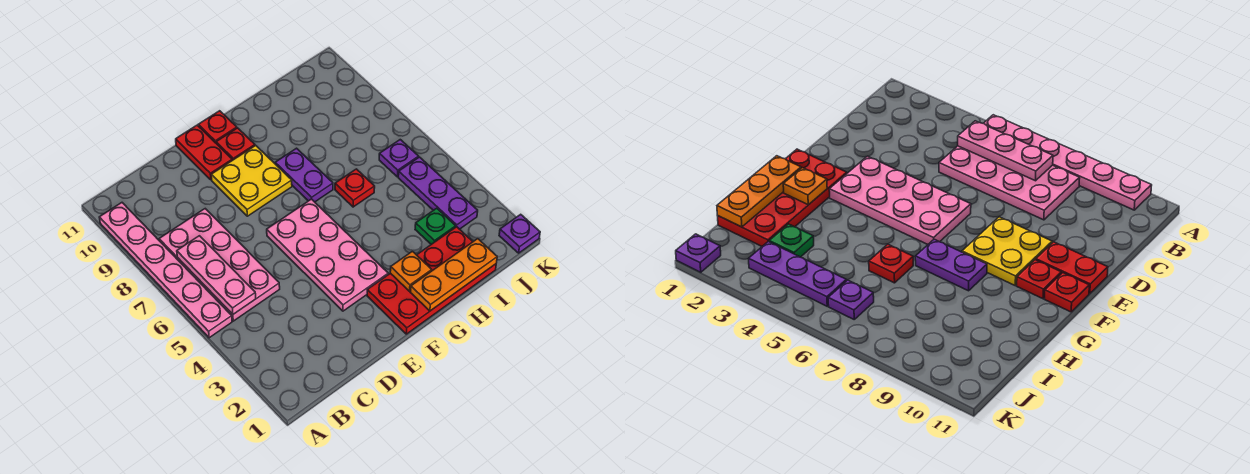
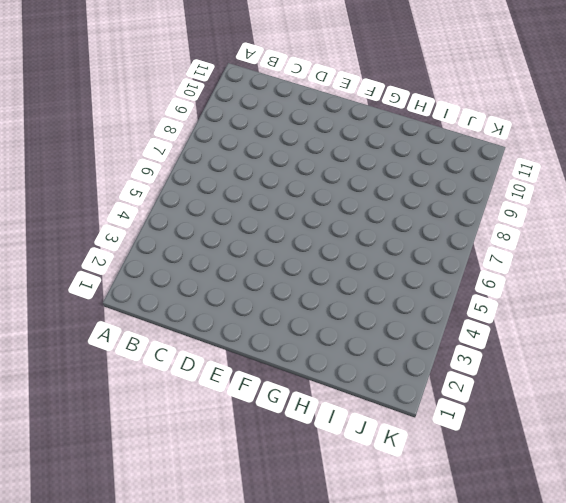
none -> pink plate A5:A10 level 1
none -> pink plate B5:C8 level 1
none -> pink plate E3:F6 level 1

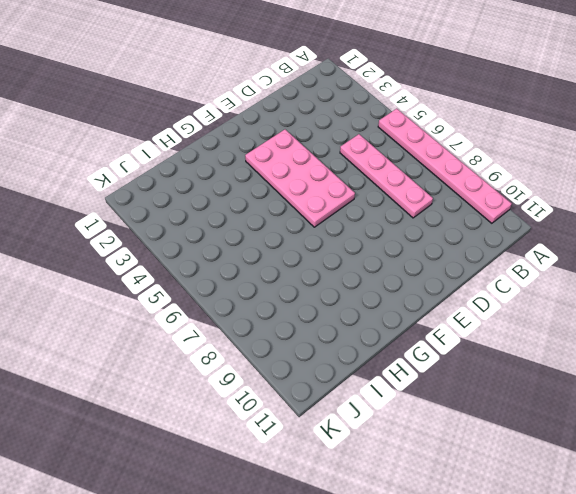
pink plate C5:C8 level 1 -> pink plate B5:C8 level 1
none -> yellow plate E8:F9 level 1
none -> red plate E10:E11 level 1
none -> red plate F1:I2 level 1

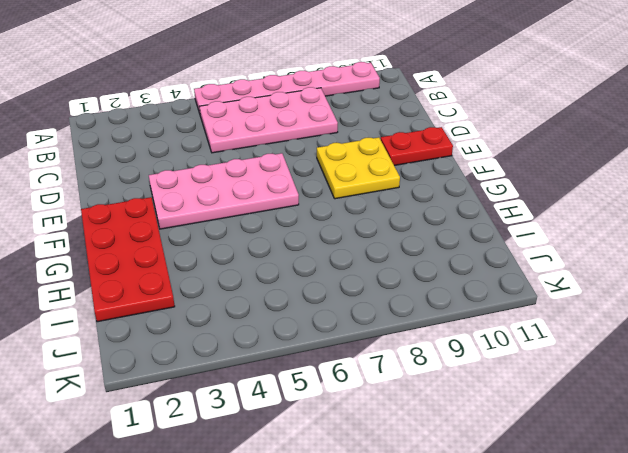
none -> red plate F10 level 1
none -> red plate F11 level 1
none -> purple plate G7:G8 level 1

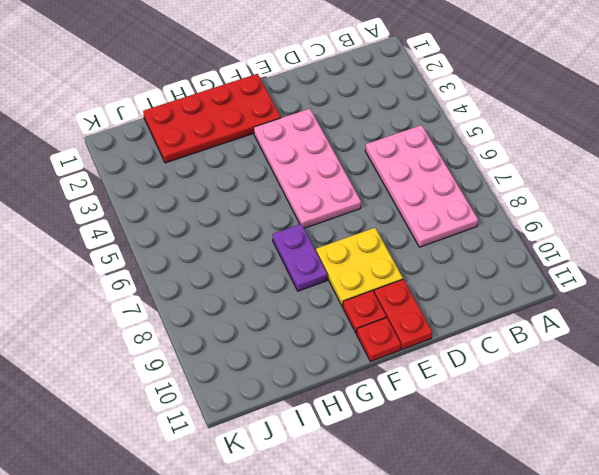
none -> pink plate A5:A10 level 1
none -> red plate H6 level 1
none -> green plate I3 level 1

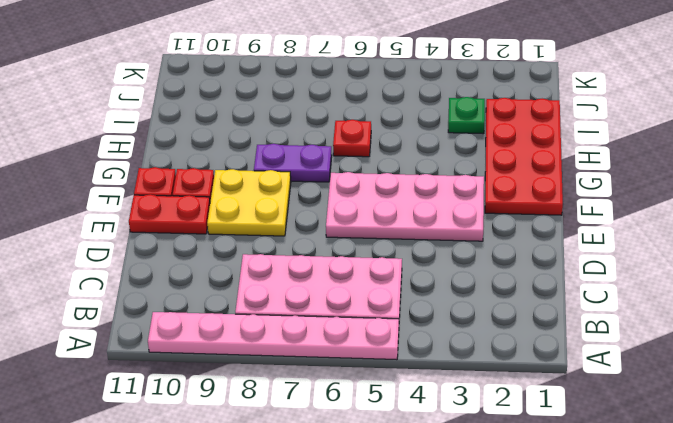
none -> purple plate J3:J5 level 1
none -> purple plate J6 level 1
none -> purple plate K1 level 1

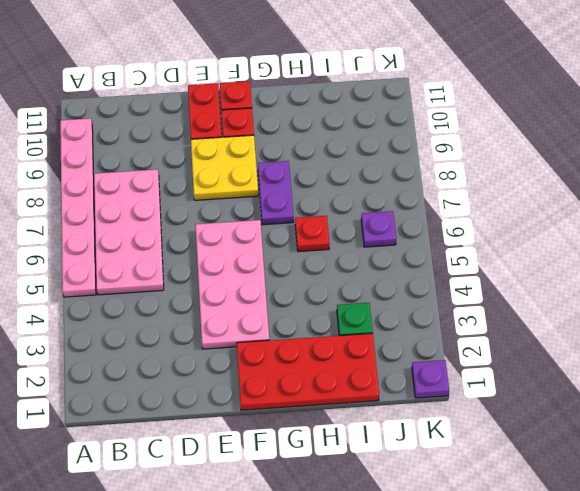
none -> purple plate J3:J5 level 1
none -> pink plate B5:B7 level 2
none -> orange plate G1:I1 level 2

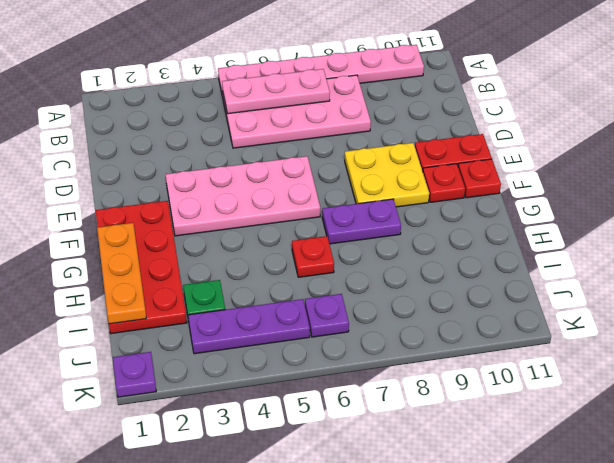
none -> orange plate G2 level 2

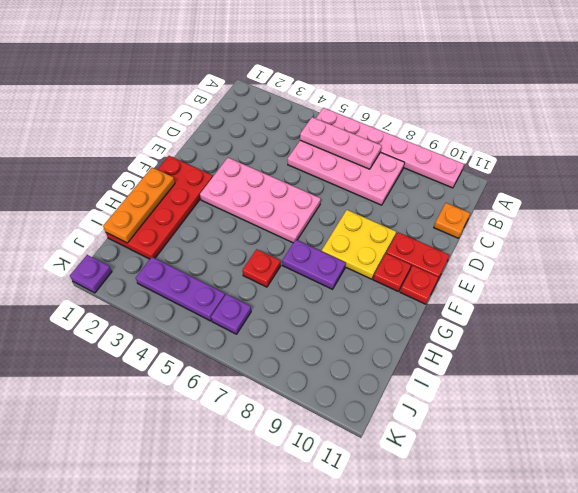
orange plate C11 level 1 -> orange plate G2 level 2
none -> green plate I3 level 1

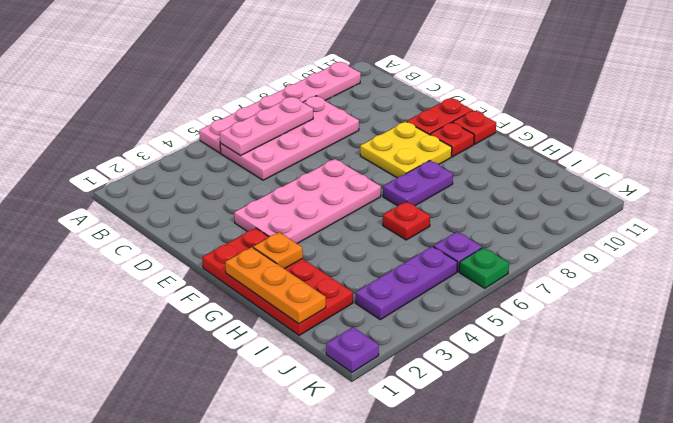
green plate K6 level 1 -> green plate I3 level 1

